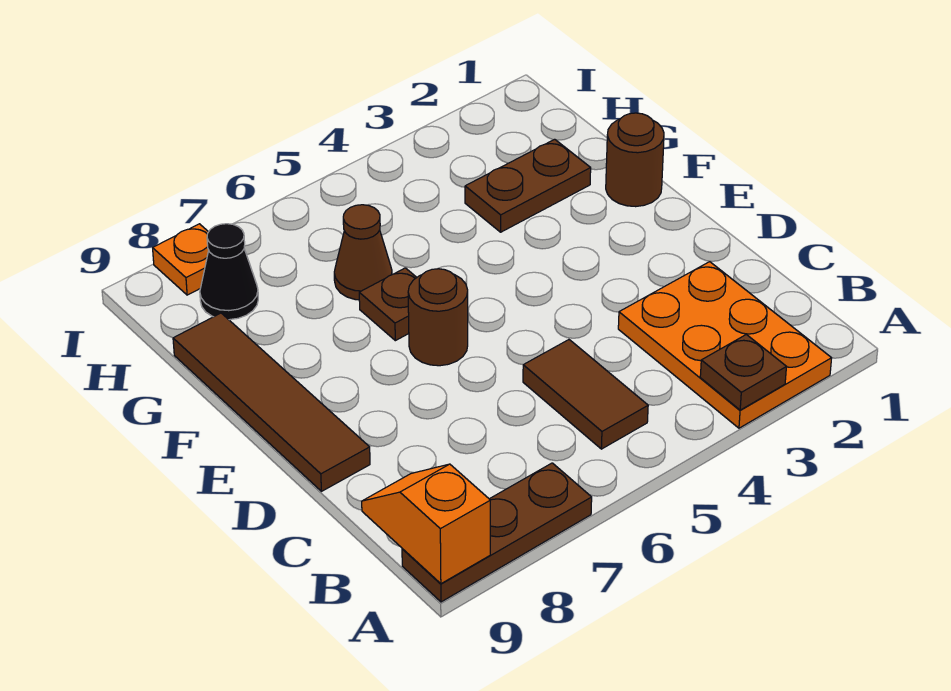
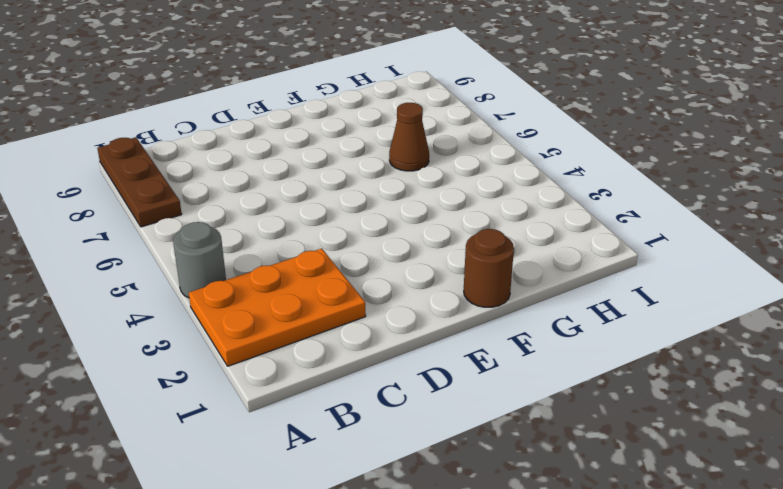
grey round brick A4 level 1 -> none
none -> brown tile B5:C5 level 1
none -> brown tile D9:G9 level 1
none -> brown round brick E6 level 1

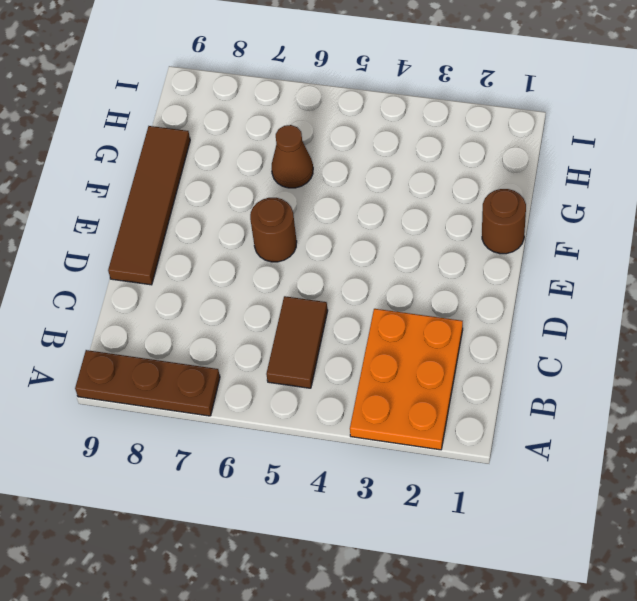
none -> brown plate F6 level 1
none -> brown plate G2:G3 level 1
none -> black cone H8 level 1

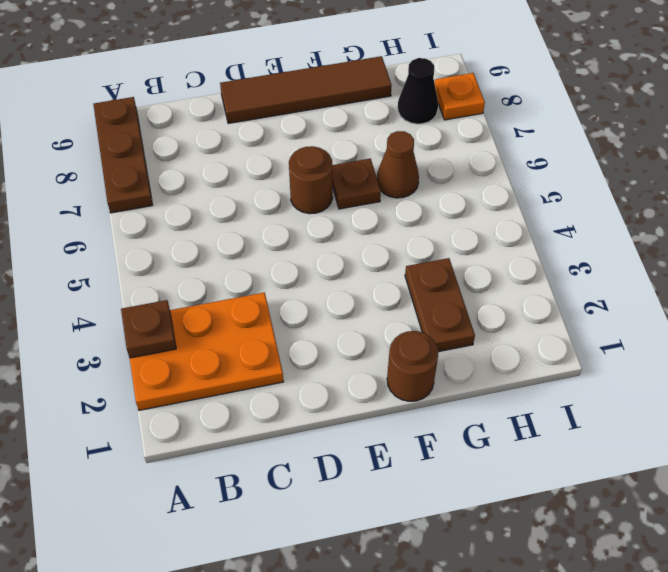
none -> brown tile B5:C5 level 1
none -> orange slope A9:B9 level 2 top A

